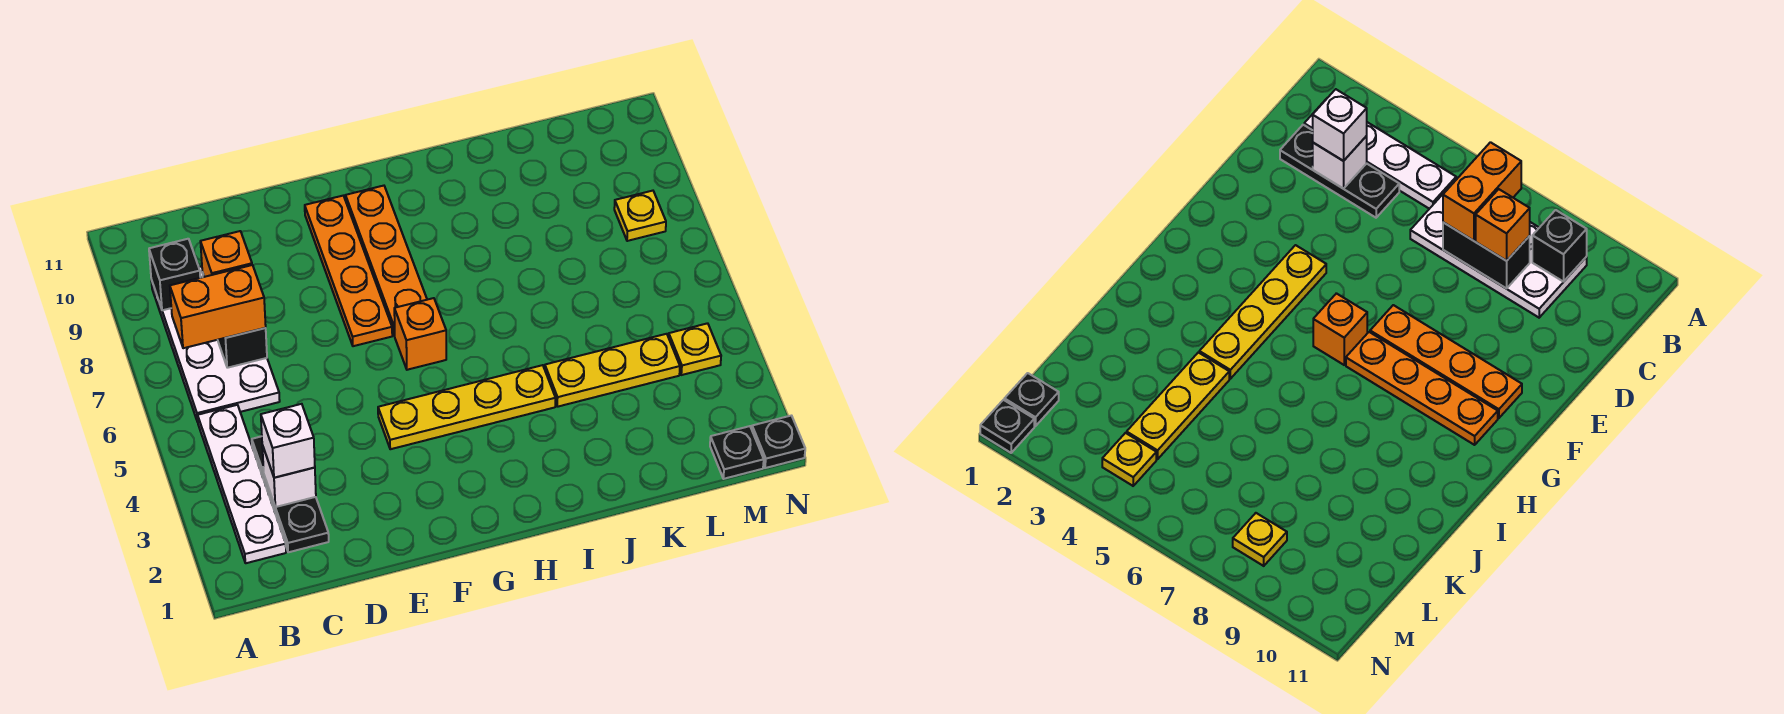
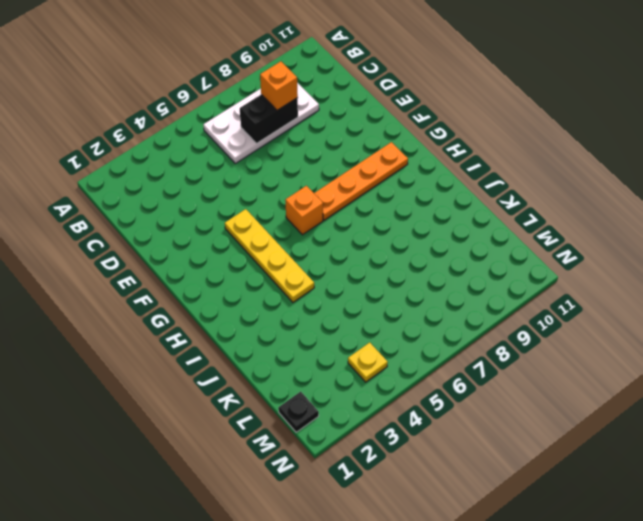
none -> white plate B2:B5 level 1
none -> black plate C2:C4 level 1
none -> orange plate F7:F10 level 1

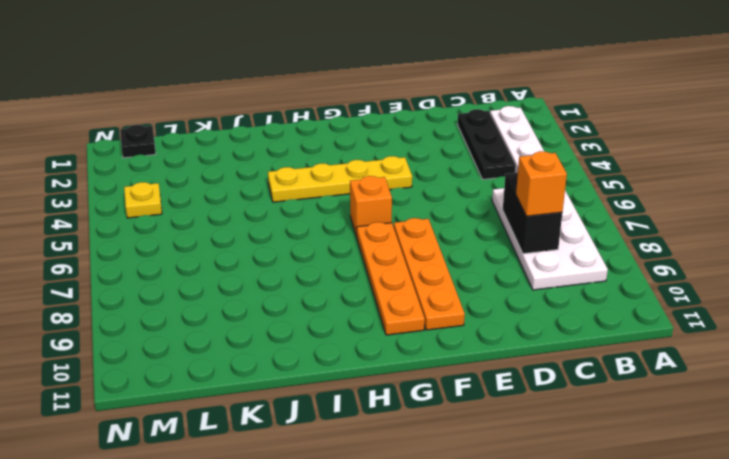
none -> yellow plate J4:L4 level 1
none -> yellow plate M8 level 1
none -> black plate N1 level 1

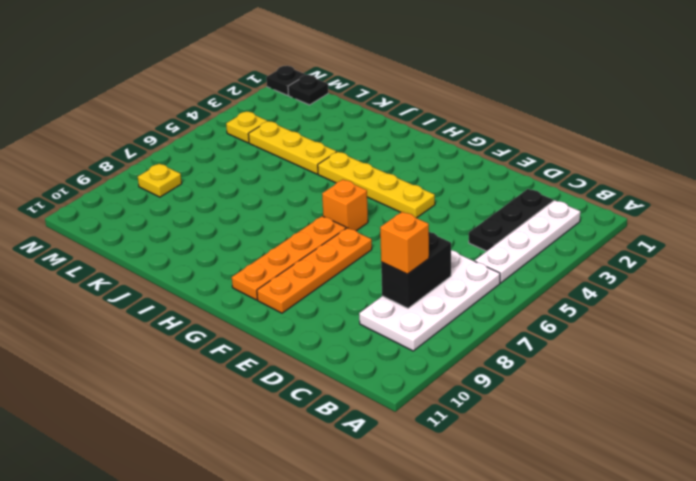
none -> black brick B9 level 2
none -> white brick C3 level 2
none -> orange brick B7:C7 level 3

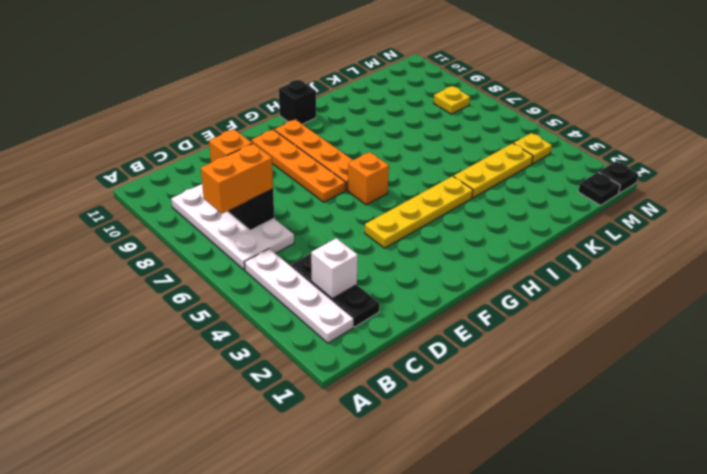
black brick H11 level 1 -> black brick B9 level 2
none -> white brick C3 level 3

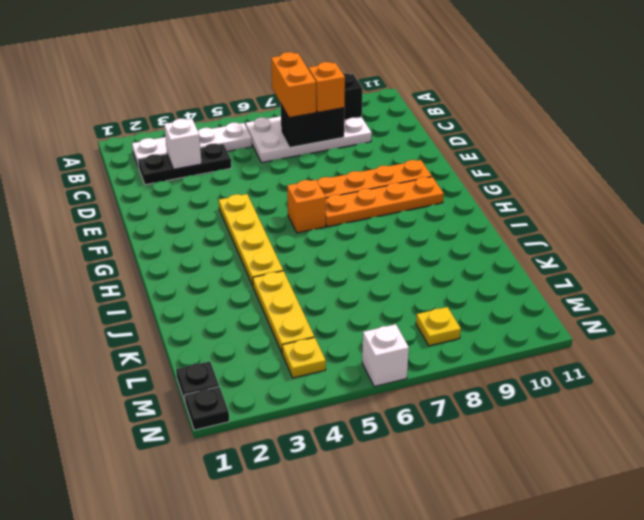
white brick N6 level 1 -> white brick C3 level 3

